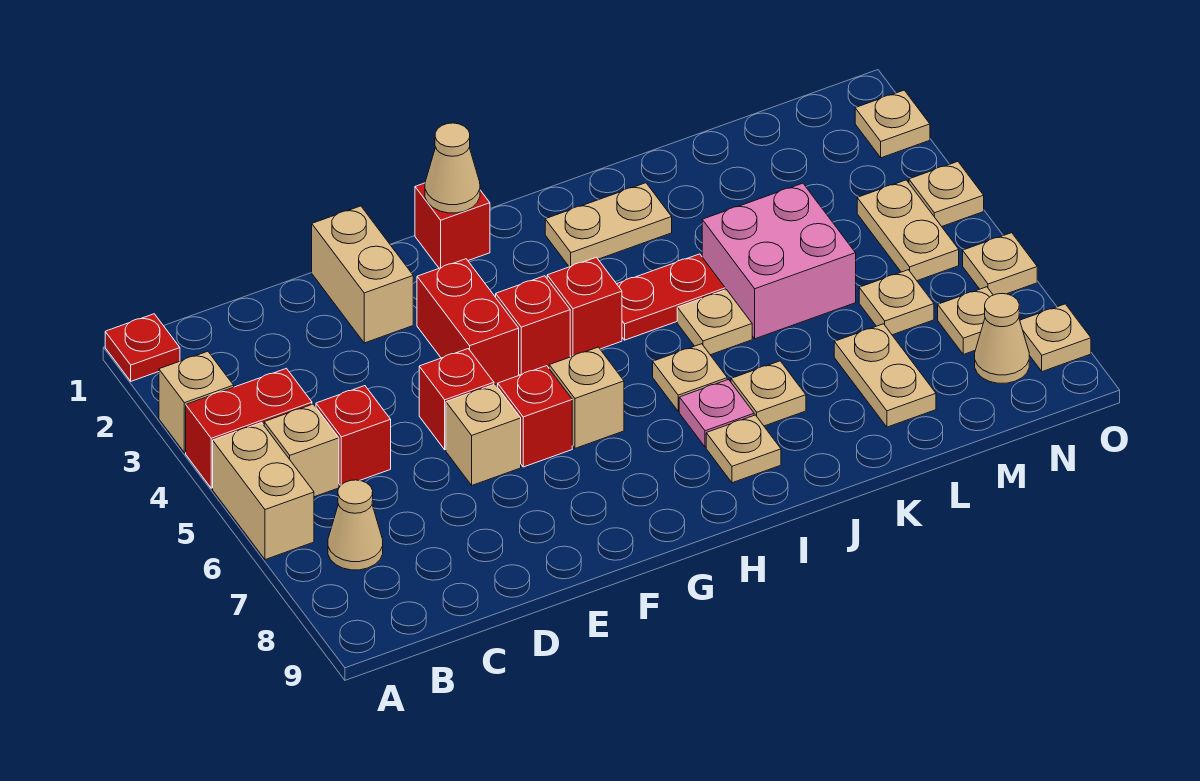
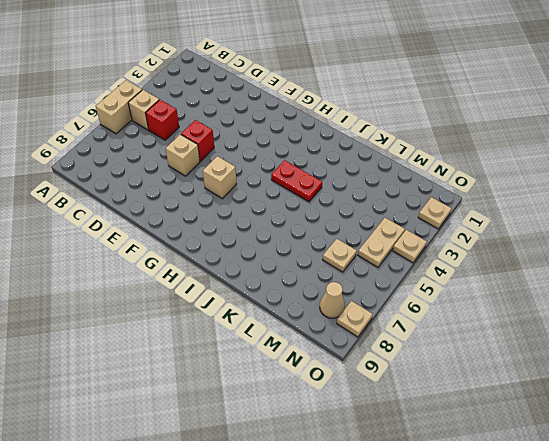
none -> red plate A1 level 1
none -> tan brick A3 level 1
none -> red brick A4:B4 level 1
none -> tan cone B7 level 1

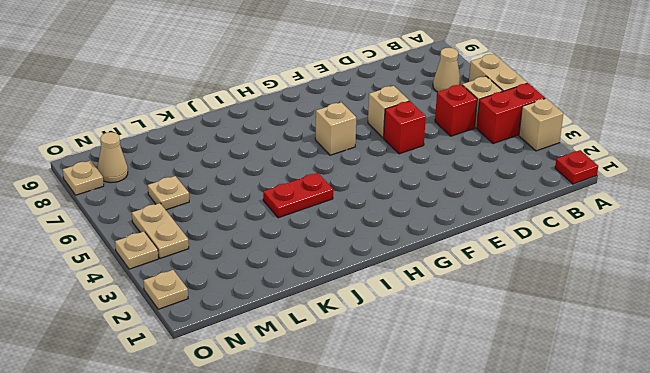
none -> tan brick E1:E2 level 1
none -> red brick F3:F4 level 1
none -> red brick F6 level 1
none -> red brick G1 level 1

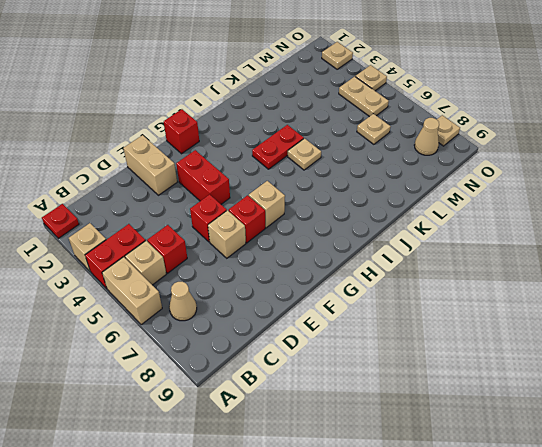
none -> red brick G4 level 1
none -> red brick H4 level 1
none -> tan plate I2:J2 level 1
none -> tan plate I6 level 1

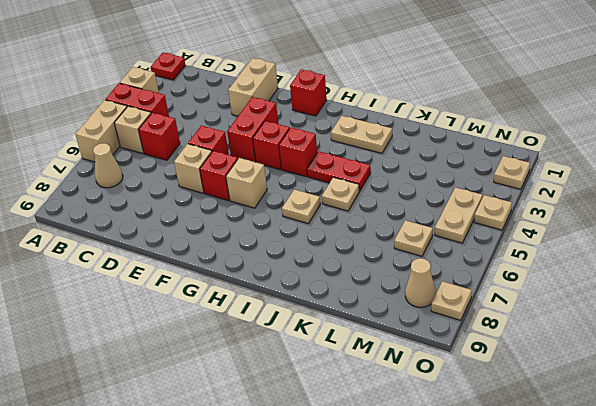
none -> pink plate I7 level 1
none -> tan plate I8 level 1
none -> tan plate J7 level 1
none -> pink brick K4:L5 level 1

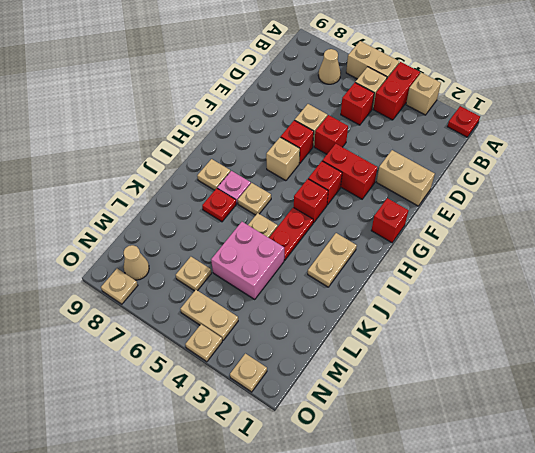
red plate J7 level 1 -> tan plate J7 level 1
none -> tan plate L7:L8 level 1
none -> tan plate N7 level 1
none -> tan plate O6 level 1
none -> tan cone G1 level 2

